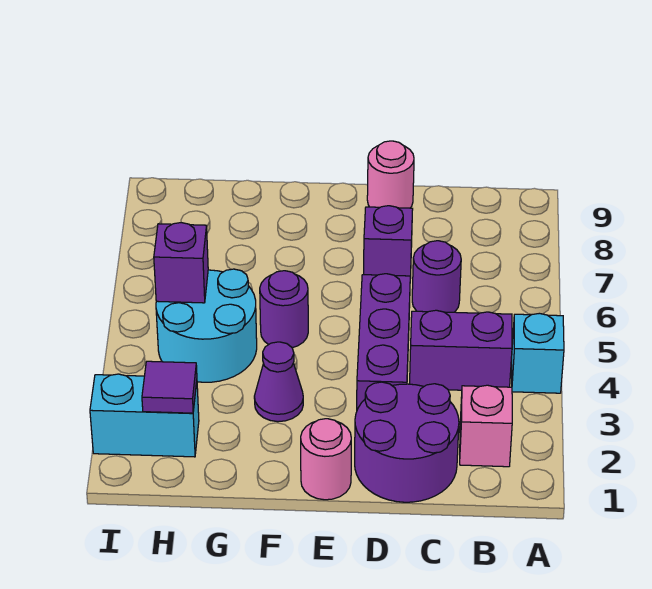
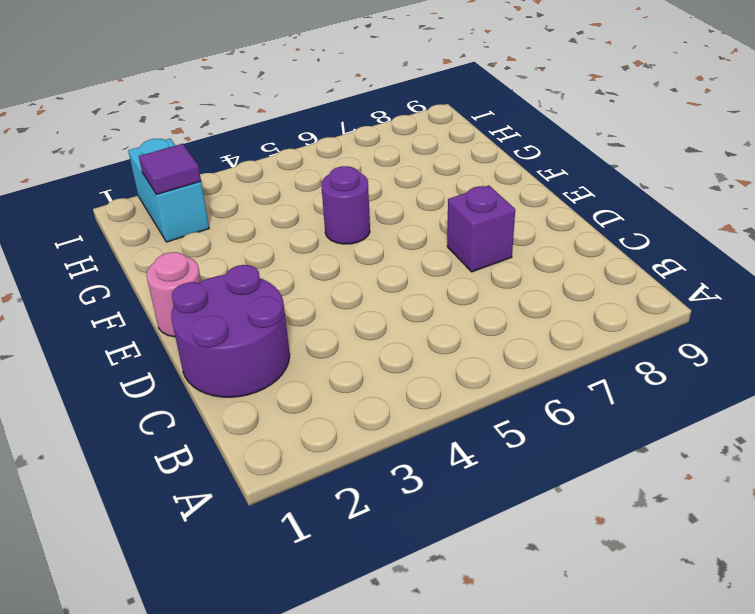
none -> cyan brick A4 level 1
none -> pink brick B2 level 1
none -> purple brick B4:C4 level 1

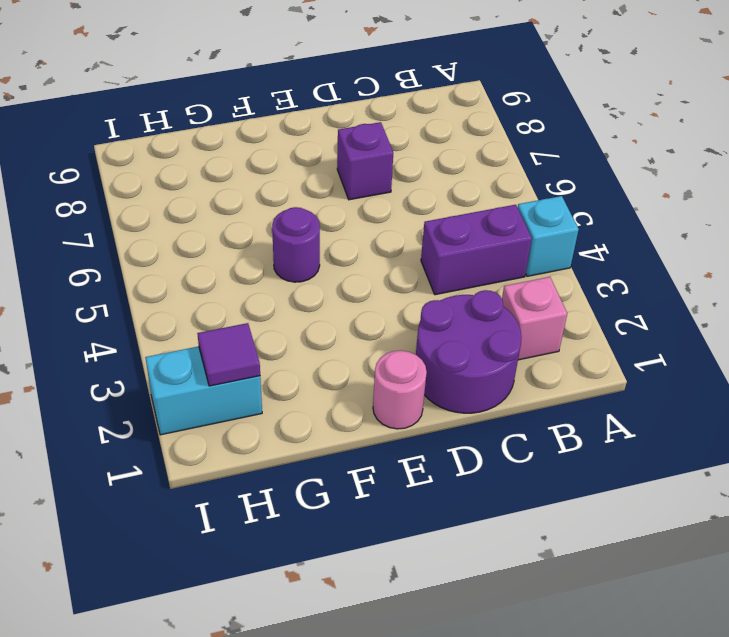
none -> purple round brick C6 level 1
none -> purple brick D3:D5 level 1
none -> pink round brick D9 level 1

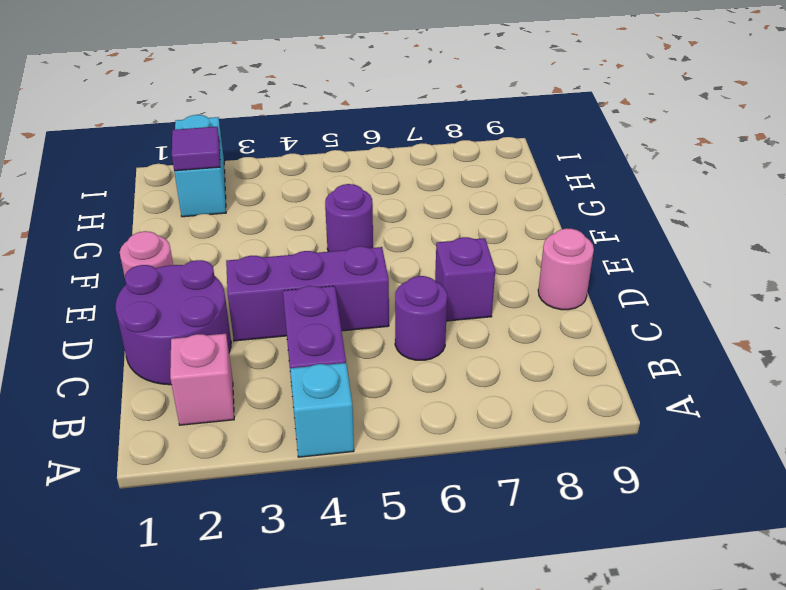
none -> purple cone F3 level 1
none -> cyan round brick G4:H5 level 1
none -> purple brick H5 level 2

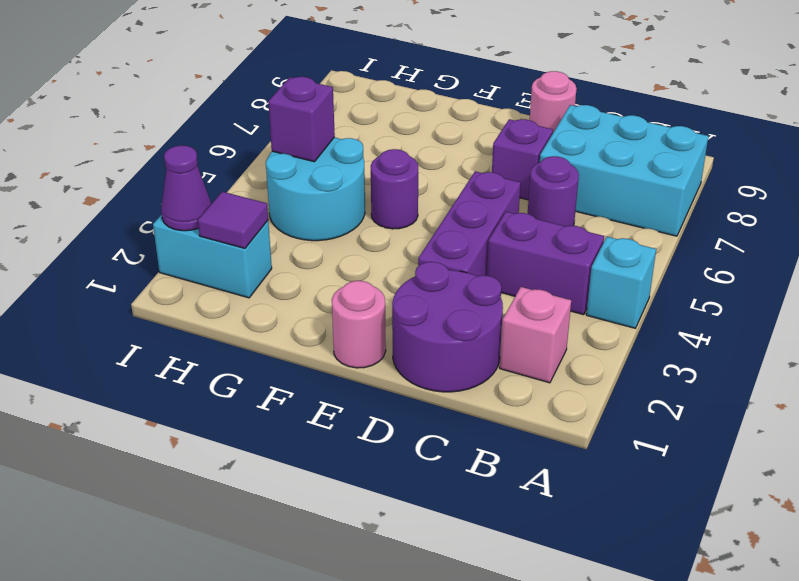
cyan brick A7:C8 level 1 -> none
purple cone I2 level 2 -> purple cone F3 level 1

